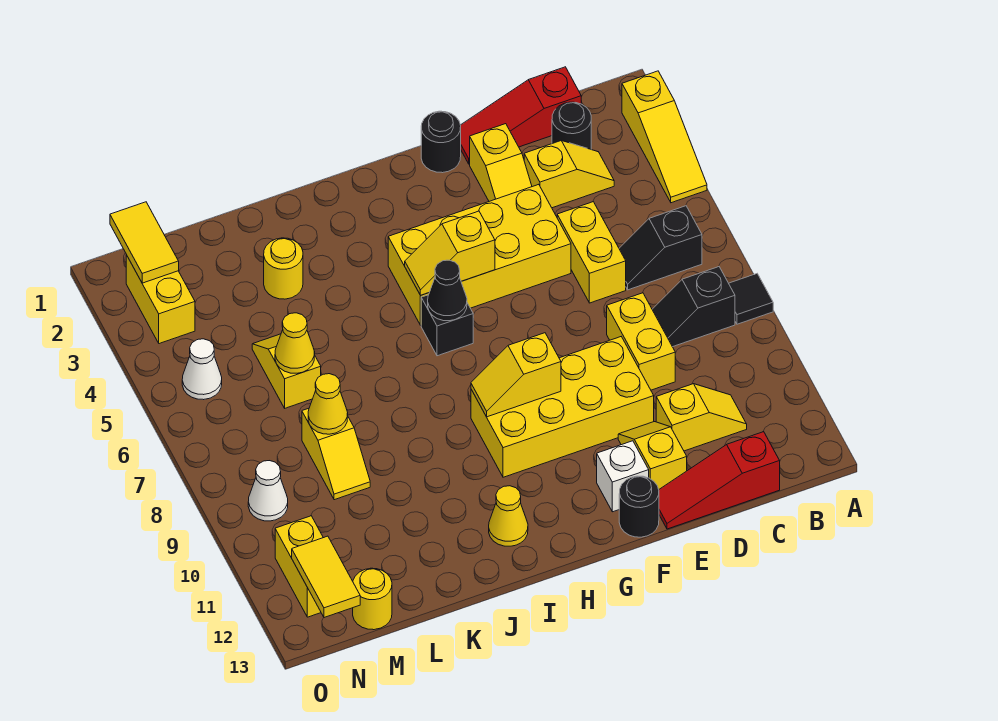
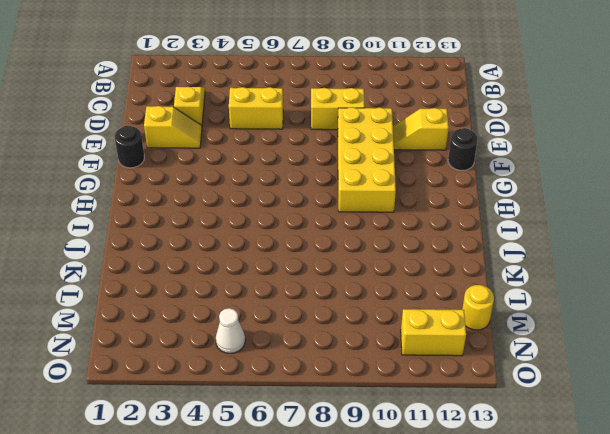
none -> yellow slope A2:A4 level 1 top 2
none -> black tile A8 level 1
none -> black slope B6:C6 level 1 top B
none -> black slope B8:C8 level 1 top B

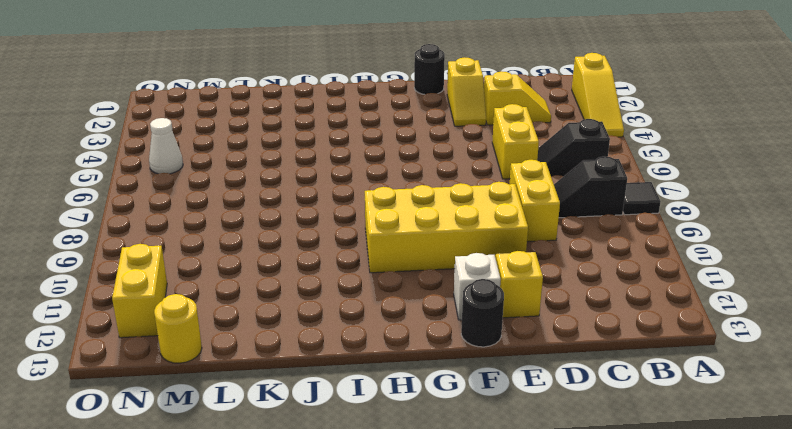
none -> red slope C1:E1 level 1 top C
none -> black round brick C2 level 1
none -> yellow slope C11:D11 level 1 top D
none -> red slope C13:E13 level 1 top C

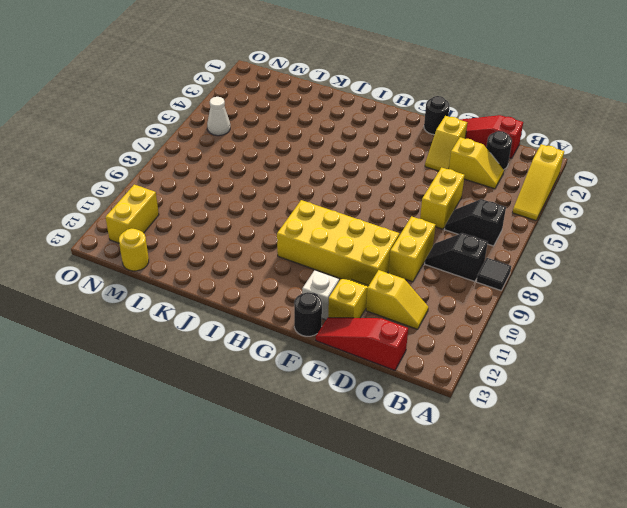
none -> yellow brick E4:H5 level 1
none -> black brick H6 level 1
none -> yellow cone I12 level 1
none -> yellow round brick K3 level 1

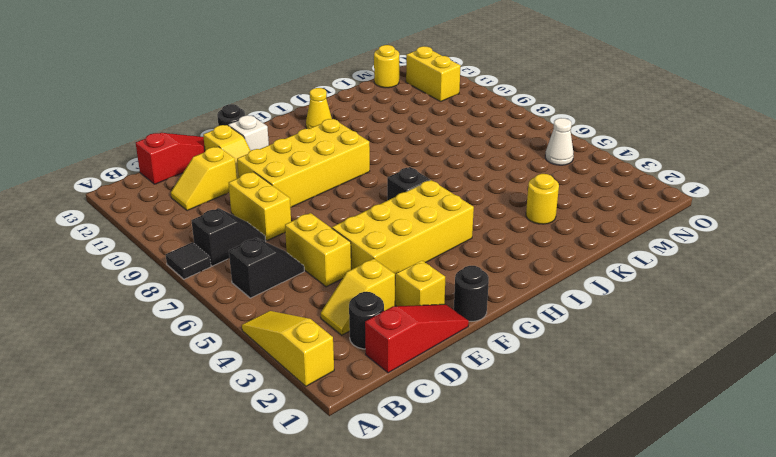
none -> yellow slope L5:L6 level 1 top 6
none -> yellow slope L8:L9 level 1 top 8
none -> yellow brick N2:N3 level 1
none -> white cone N9 level 1

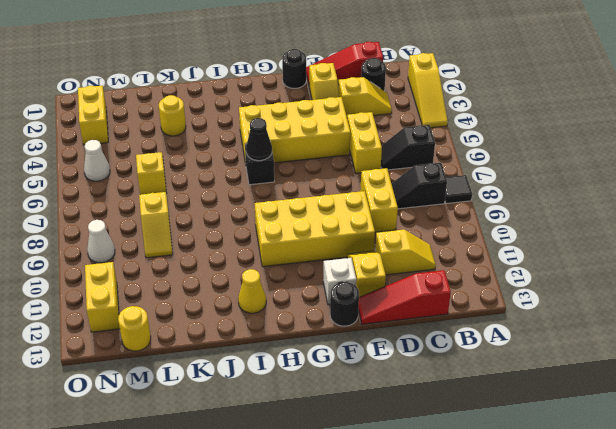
none -> yellow slope G5:H5 level 2 top G
none -> yellow slope G9:H9 level 2 top G
none -> yellow cone L6 level 2
none -> yellow cone L8 level 2

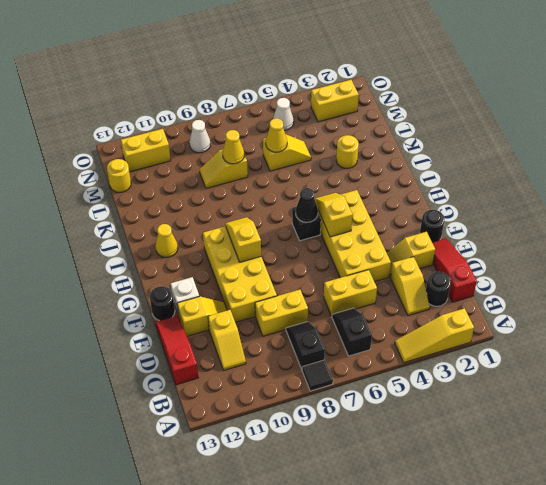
none -> yellow tile N1:N2 level 2
none -> yellow tile N12:N13 level 2

